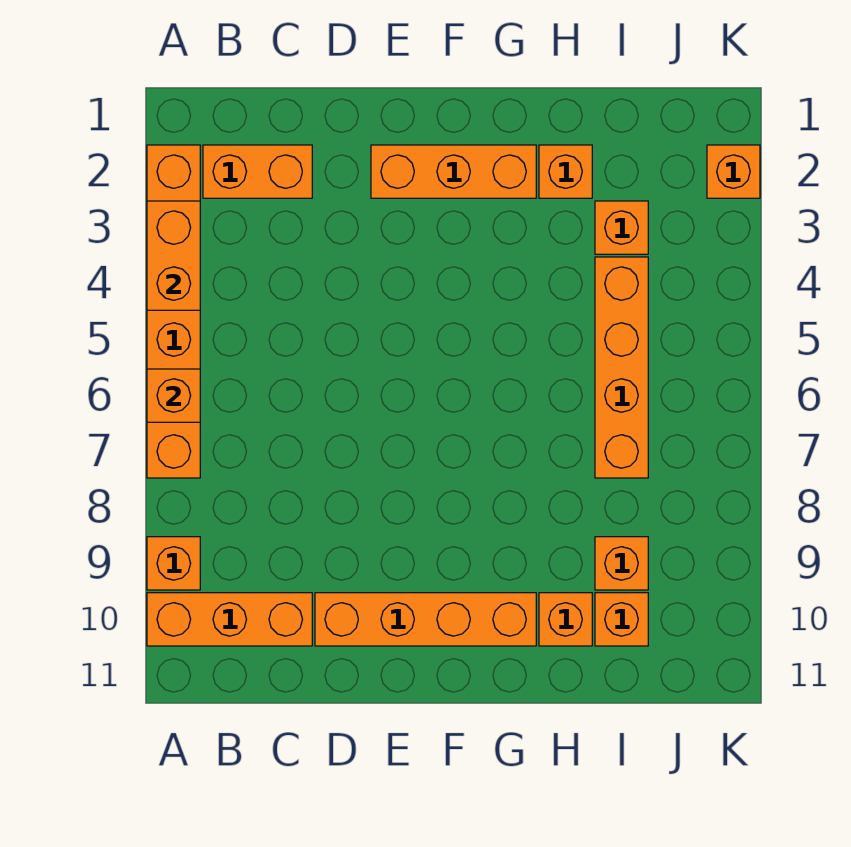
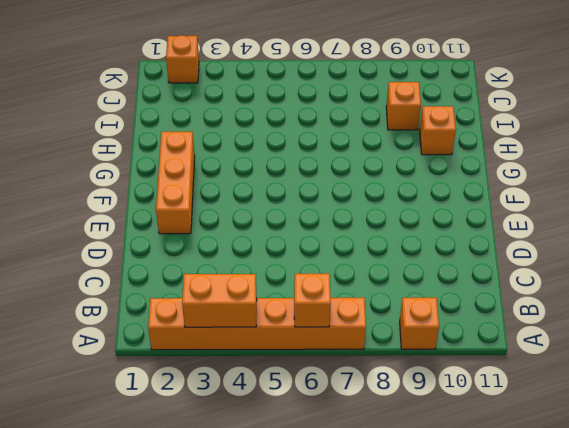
none -> orange brick A10:C10 level 1
none -> orange brick B2:C2 level 1
none -> orange brick D10:G10 level 1

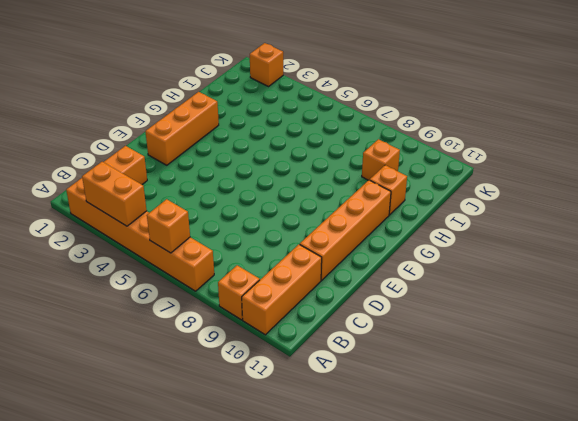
none -> orange brick H2 level 1
none -> orange brick I3 level 1
none -> orange brick I4:I7 level 1

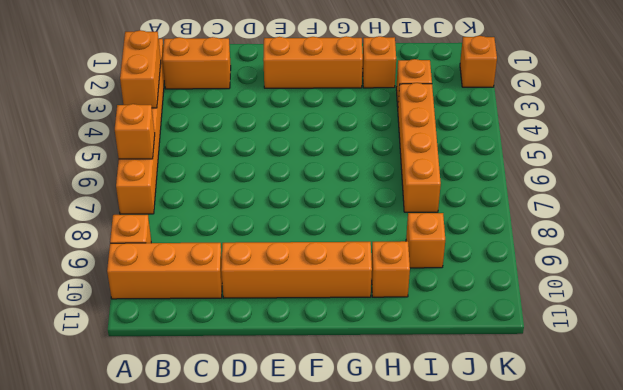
none -> orange brick I10 level 1

